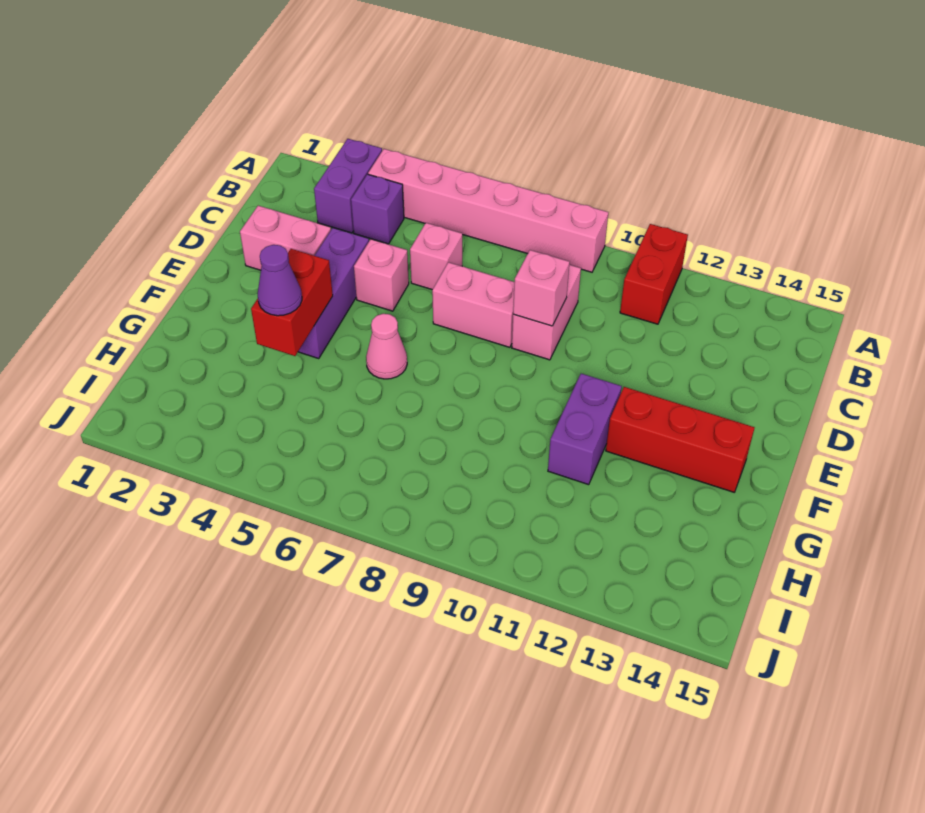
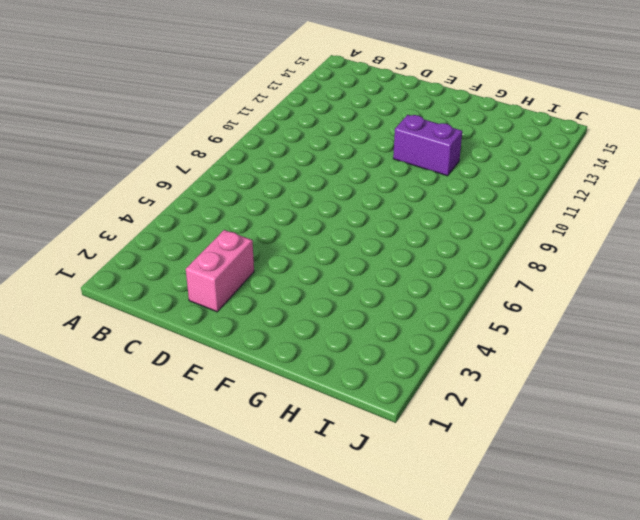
none -> purple brick A3:B3 level 1
none -> pink brick A4:A9 level 1
none -> red brick A11:B11 level 1

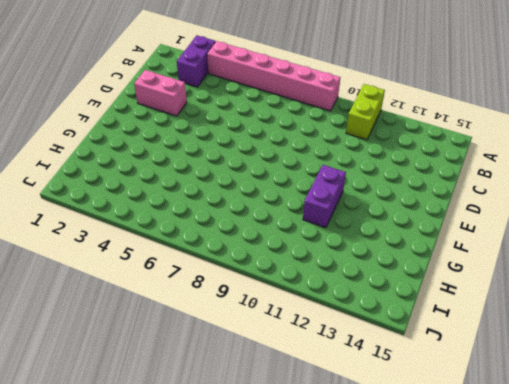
lime brick A11:B11 level 1 -> red brick A11:B11 level 1
none -> purple brick B4 level 1
none -> pink brick C6 level 1
none -> pink brick C9:D9 level 1

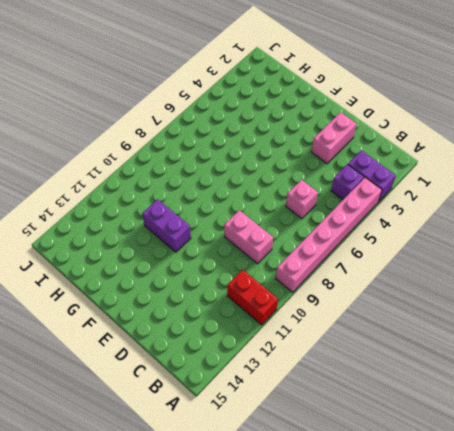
none -> purple brick D4:F4 level 1
none -> pink brick D5 level 1
none -> pink brick D7:D8 level 1

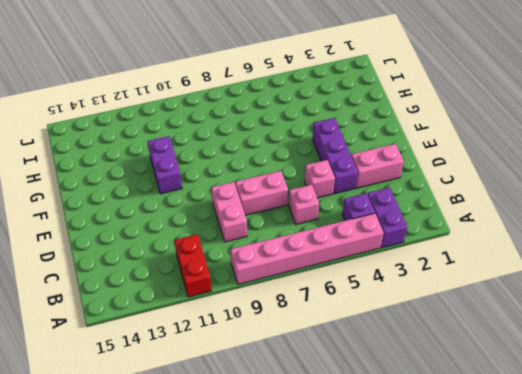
none -> pink cone F6 level 1
none -> red brick F12:F14 level 1
none -> pink brick D9 level 2

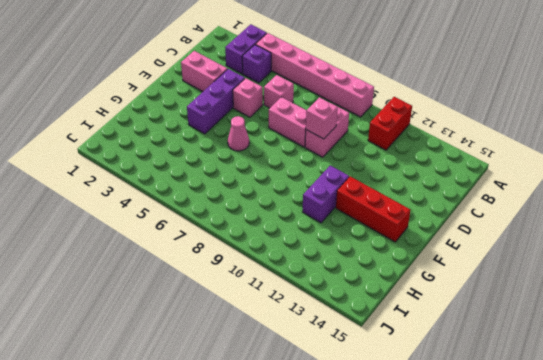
none -> red brick F4:G4 level 2
none -> purple cone G4 level 3

